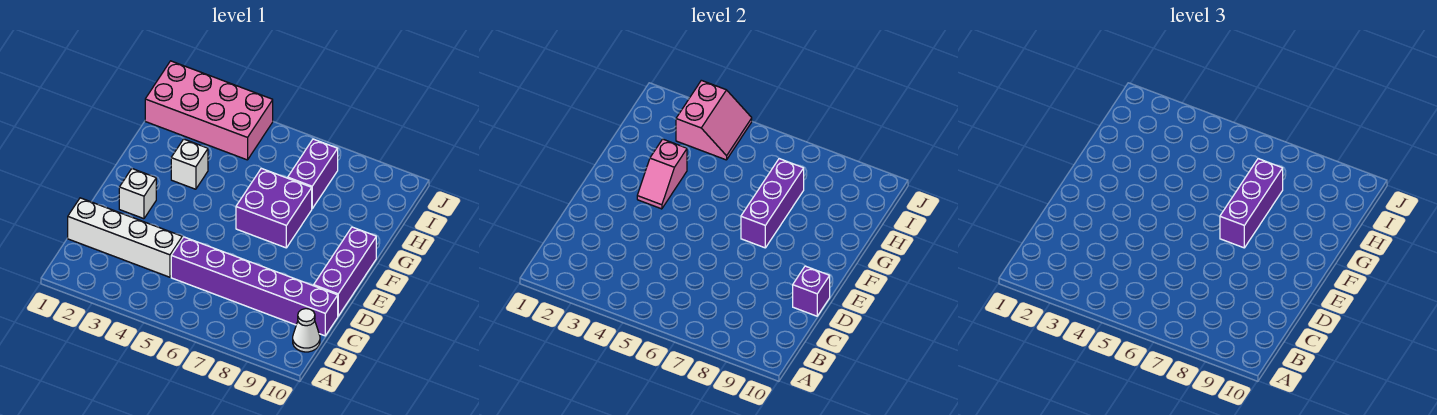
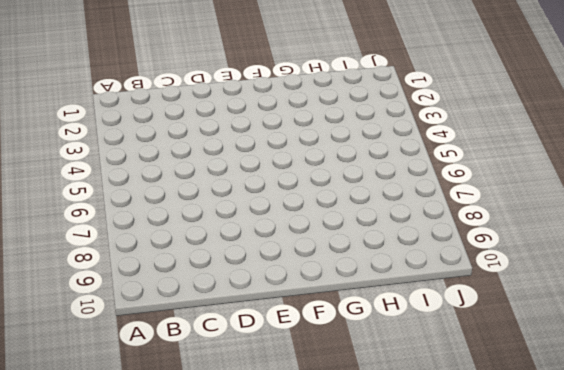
none -> white cone B10 level 1
none -> white brick C1:C4 level 1
none -> purple brick C5:C10 level 1

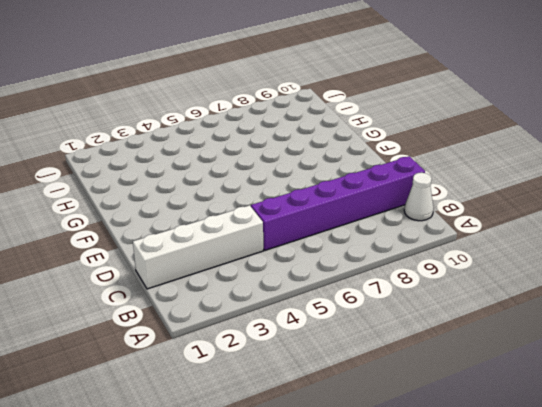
none -> purple brick D10:F10 level 1
none -> white brick E2 level 1
none -> purple brick F6:G7 level 1

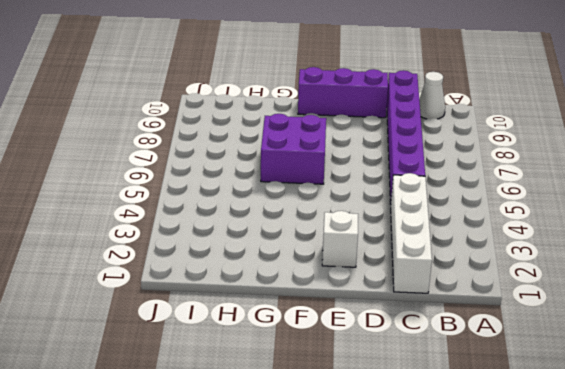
none -> white brick G3 level 1
none -> purple brick H7:I7 level 1
none -> pink brick I1:J4 level 1

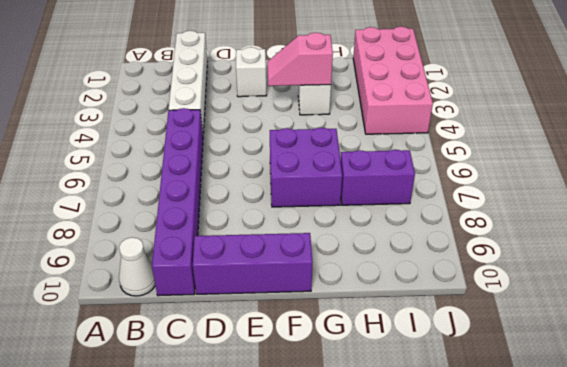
none -> purple brick D10 level 2
none -> purple brick F7:H7 level 2
none -> pink slope I3:J4 level 2 top 3

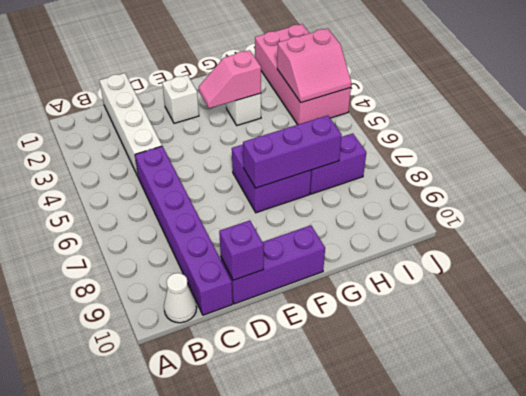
none -> purple brick F7:H7 level 3

